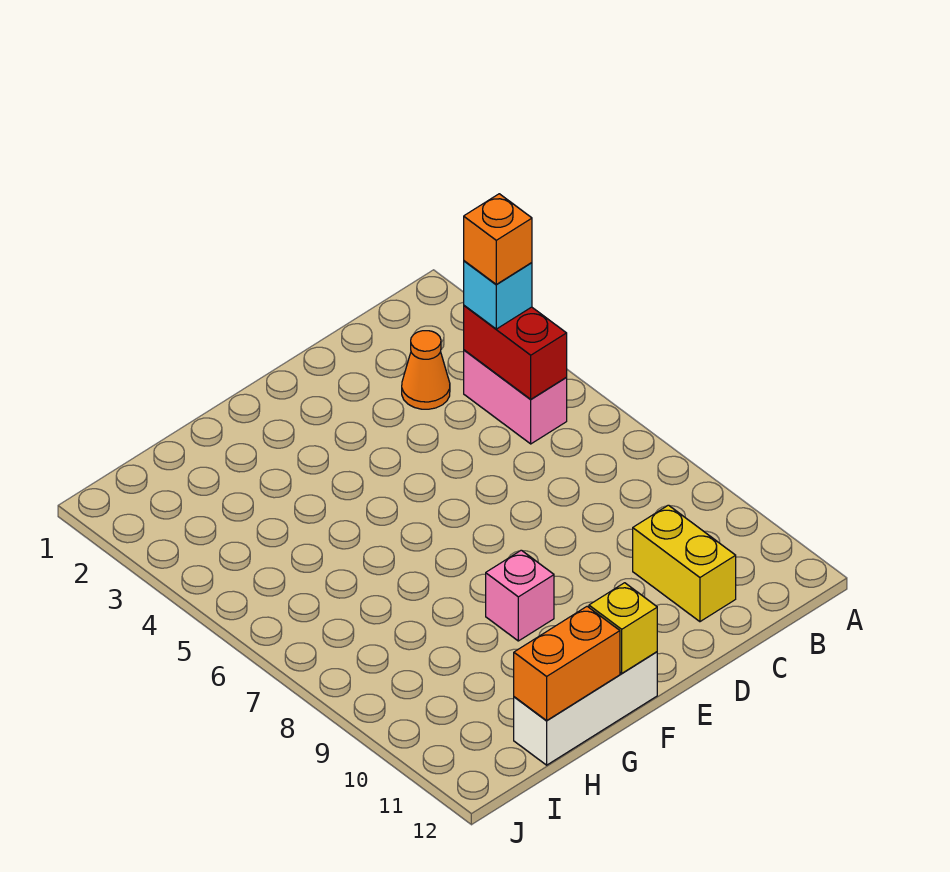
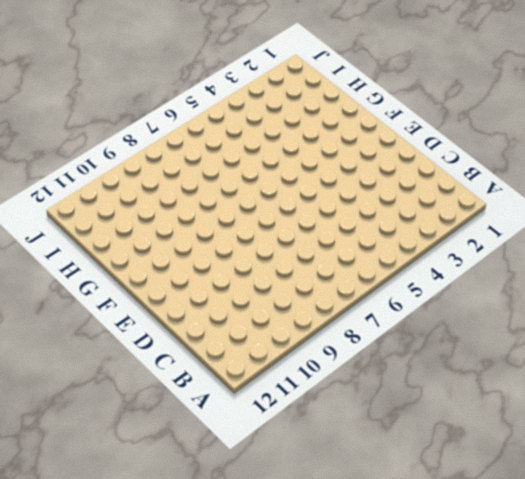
none -> pink brick B4:B5 level 1
none -> orange cone C3 level 1

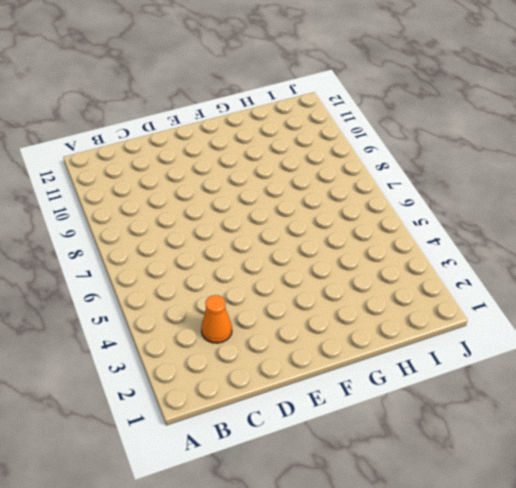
none -> pink brick B4:B5 level 1
none -> yellow brick C10:C11 level 1

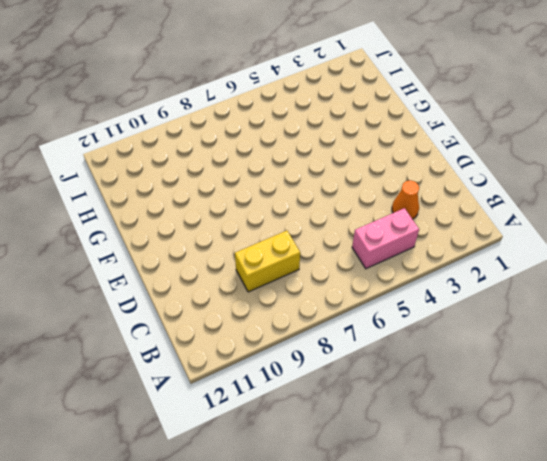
yellow brick C8:C9 level 1 -> yellow brick C10:C11 level 1
none -> pink brick F9 level 1
none -> white brick F12:H12 level 1

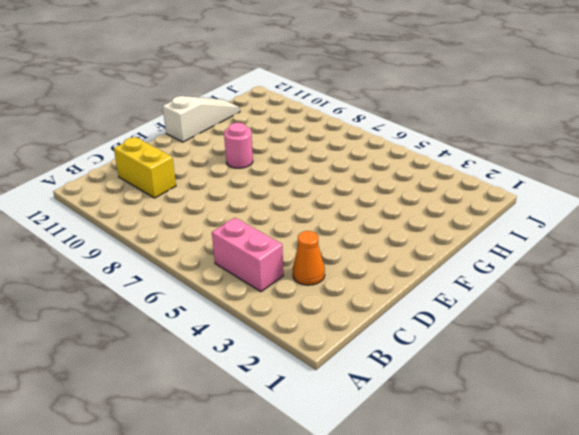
pink round brick F9 level 1 -> pink brick F9 level 1
white slope F12:H12 level 1 top F -> white brick F12:H12 level 1
none -> red brick B4:B5 level 2
none -> yellow brick F12 level 2

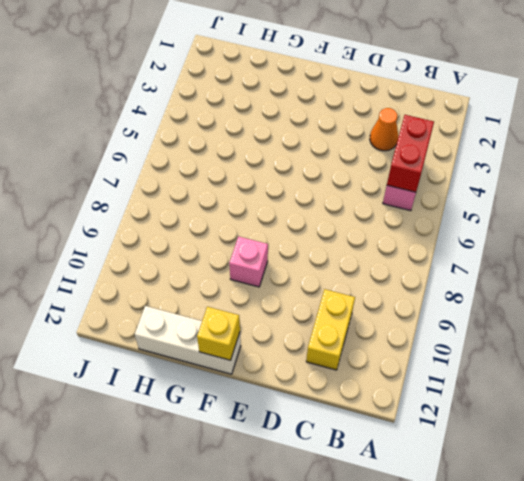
none -> orange brick G12:H12 level 2
none -> cyan brick B4 level 3

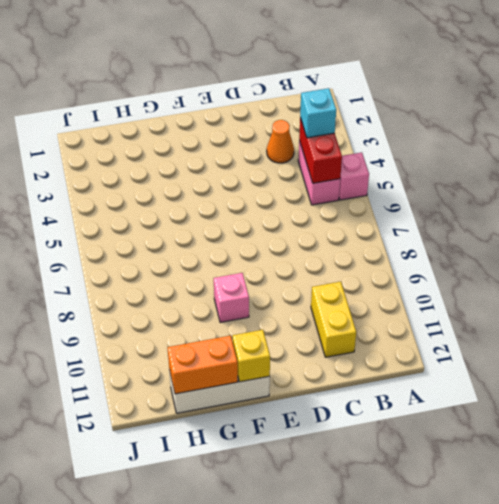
pink brick A5 level 1 -> none
none -> orange brick B4 level 4

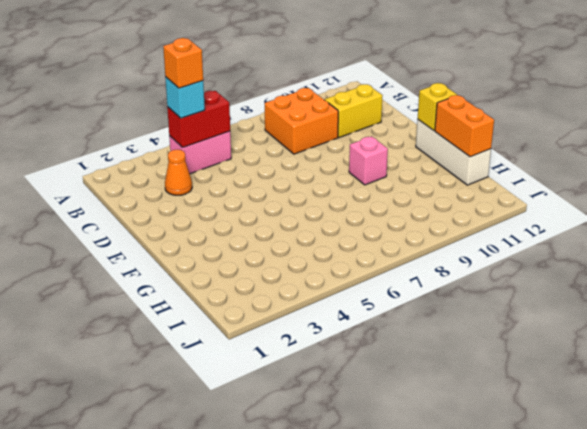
orange brick B8:C9 level 1 -> none

